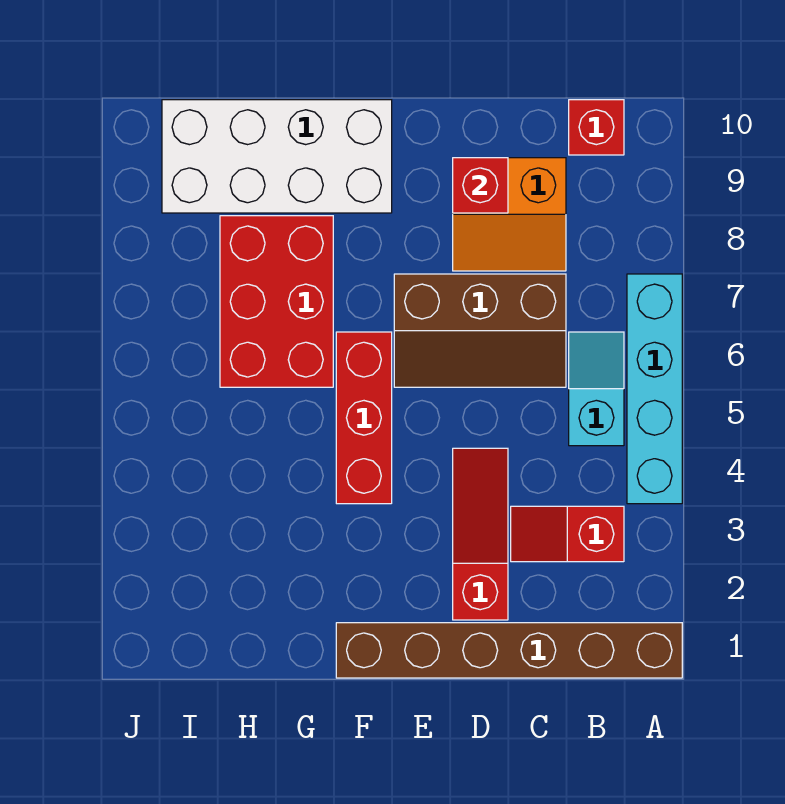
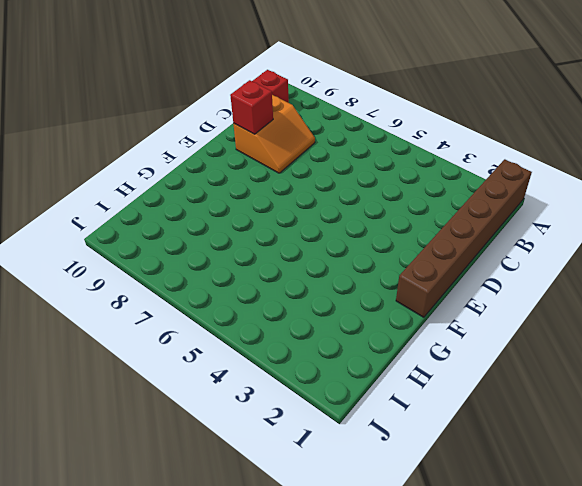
none -> cyan brick A4:A7 level 1
none -> red slope B3:C3 level 1 top B
none -> cyan slope B5:B6 level 1 top 5

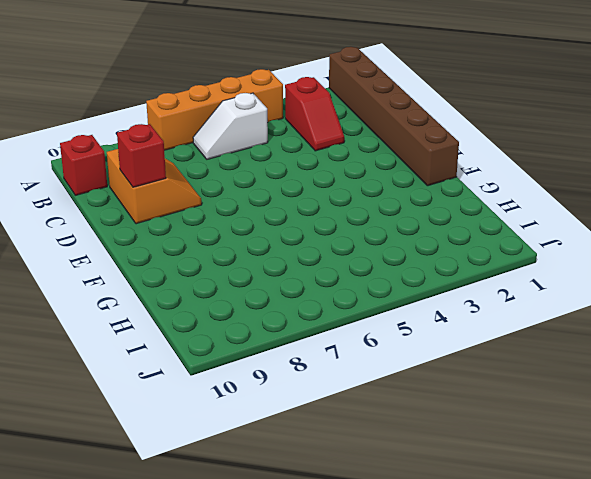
orange brick A4:A7 level 1 -> cyan brick A4:A7 level 1
white slope B5:B6 level 1 top 5 -> cyan slope B5:B6 level 1 top 5
none -> brown slope C6:E7 level 1 top 7
none -> red slope D2:D4 level 1 top 2
none -> red brick F4:F6 level 1

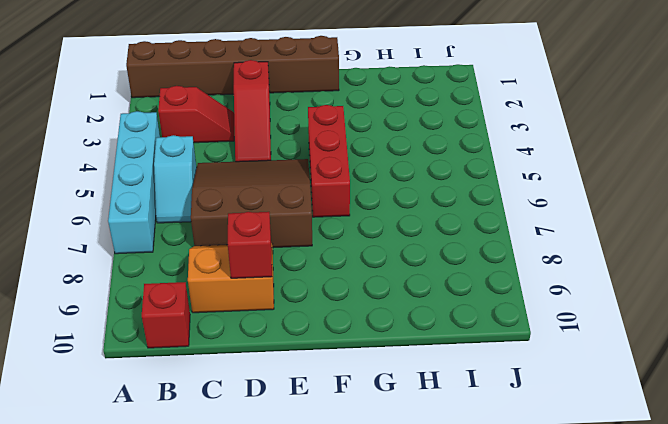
brown slope C5:E7 level 1 top 7 -> brown slope C6:E7 level 1 top 7
none -> white brick F9:I10 level 1
none -> red brick G6:H8 level 1

